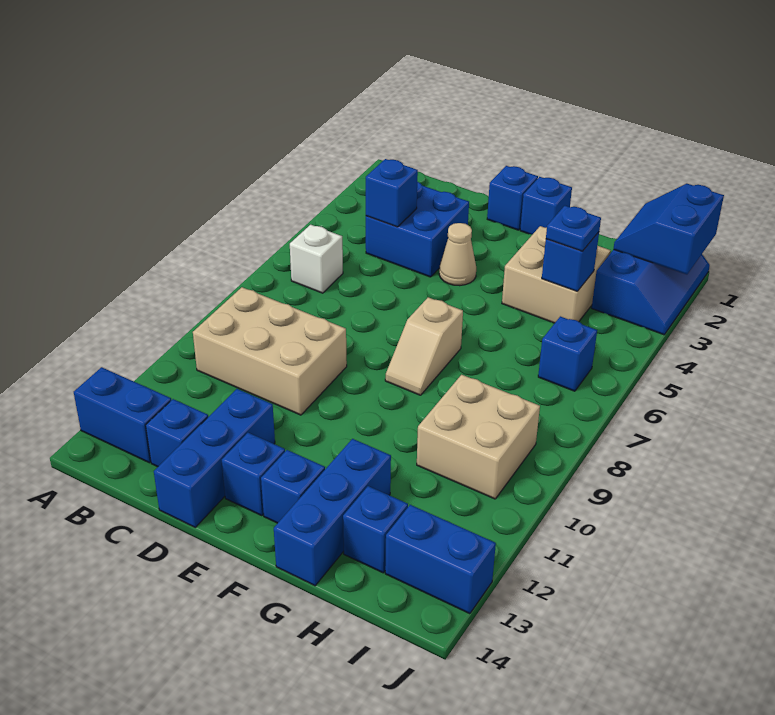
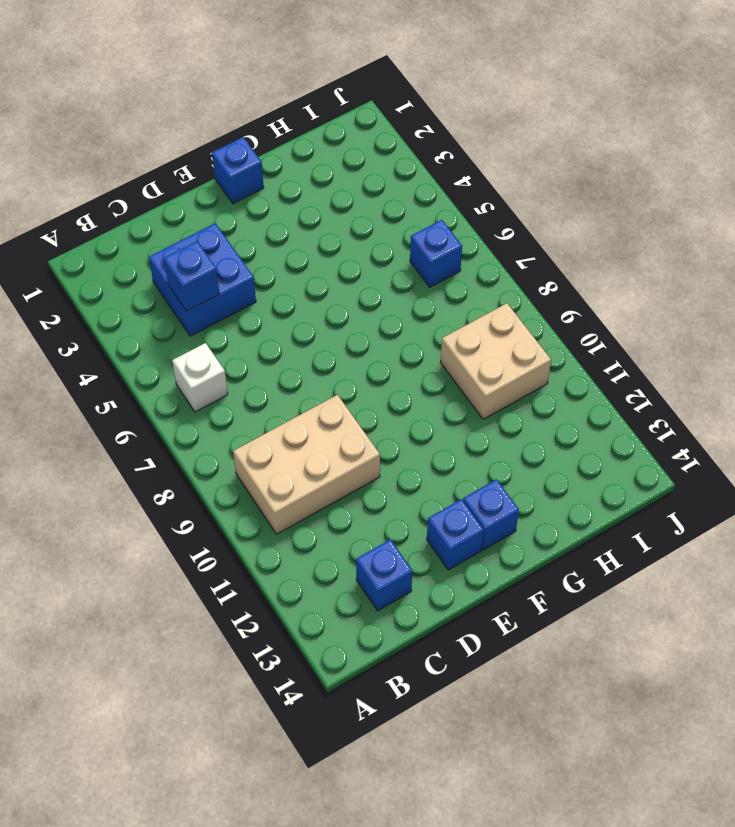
none -> blue brick A13:B13 level 1
none -> blue brick D12:D14 level 1
none -> blue brick E1 level 1

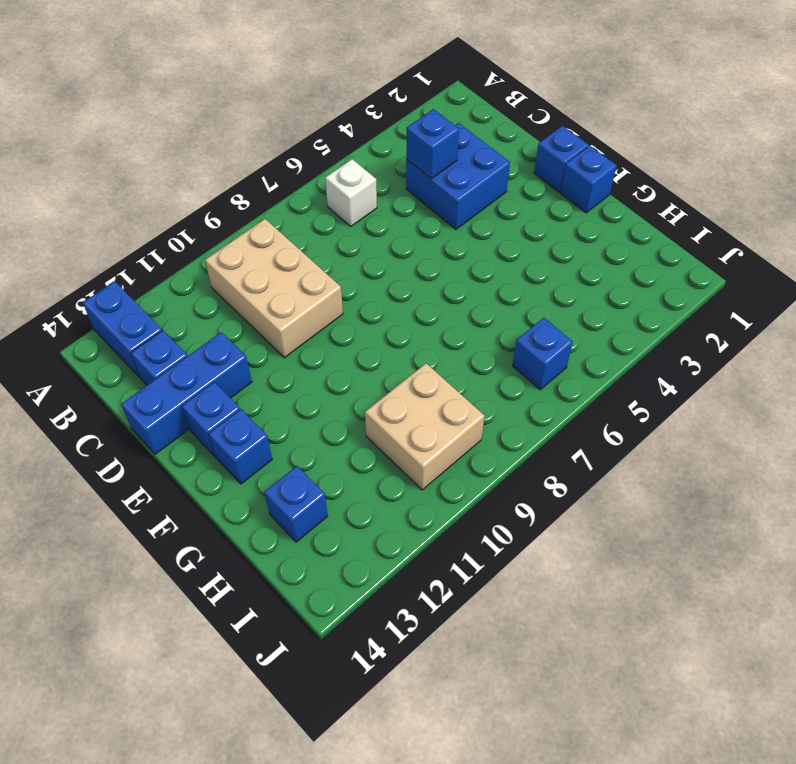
none -> tan cone E4 level 1
none -> tan slope F7:F8 level 1 top 7
none -> tan brick G3:H4 level 1

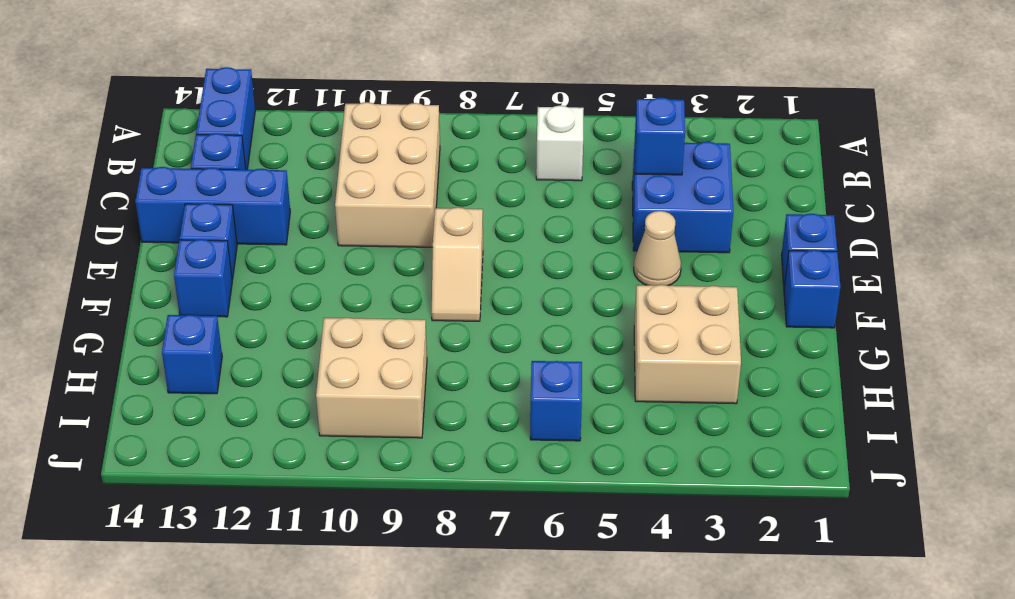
tan slope E8:F8 level 1 top E -> tan slope F7:F8 level 1 top 7
none -> blue brick G12:G14 level 1
none -> blue slope I1:J3 level 1 top I
none -> blue brick I13:J13 level 1

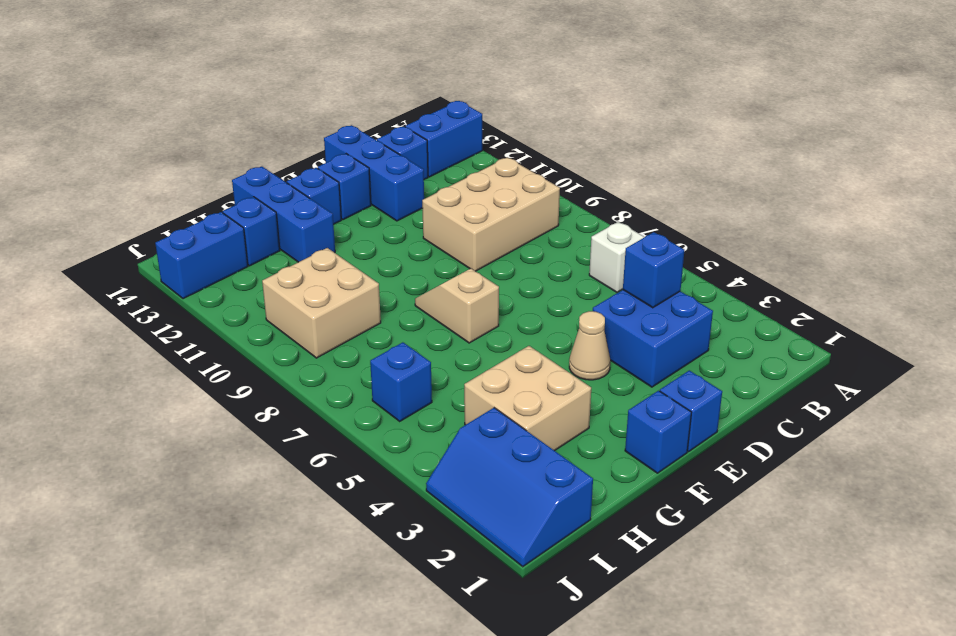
none -> blue brick H4 level 2
none -> blue slope I1:J2 level 2 top J
none -> blue plate H4 level 3

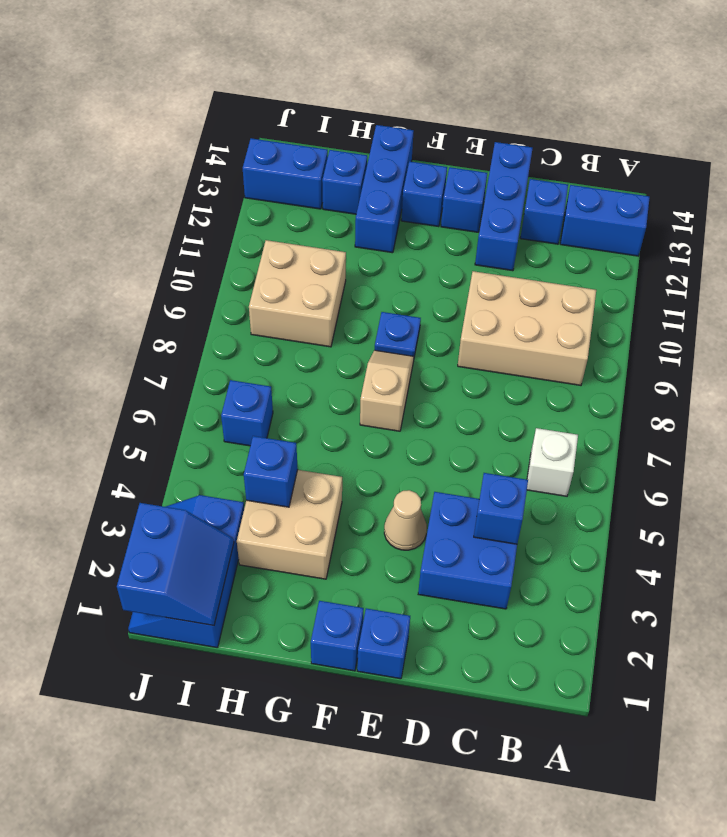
blue plate F9 level 1 -> blue plate H4 level 3

